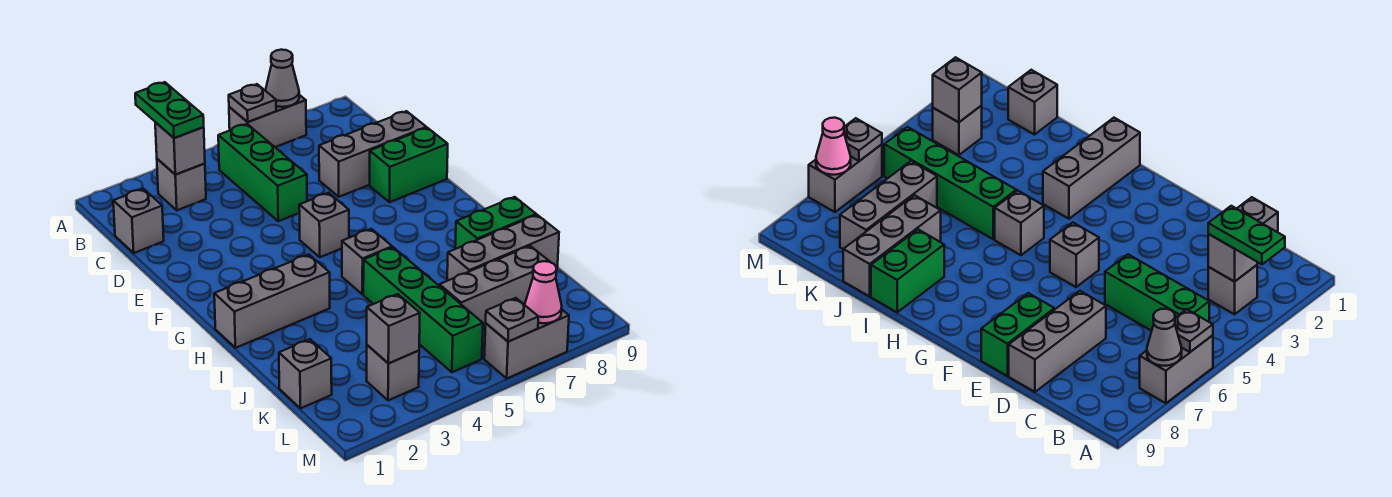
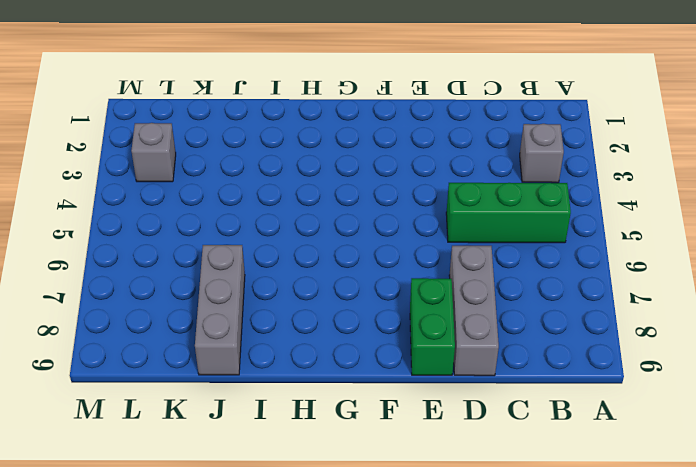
none -> grey brick A6:A7 level 1
none -> grey brick C1 level 1
none -> grey brick F5 level 1

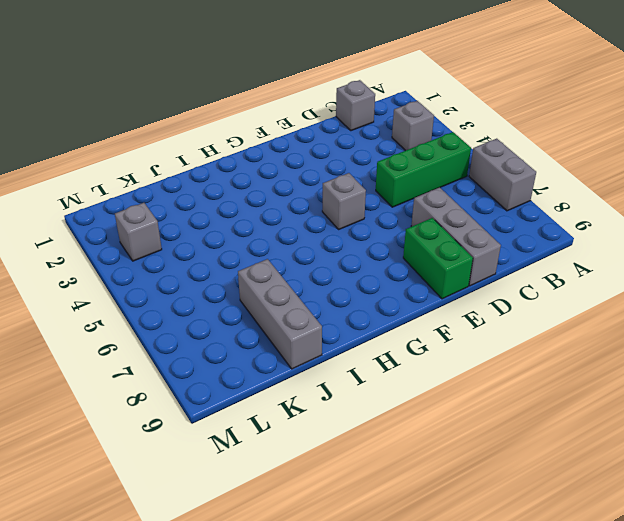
none -> grey brick H1:H3 level 1
none -> grey brick H5 level 1
none -> green brick I5:L5 level 1

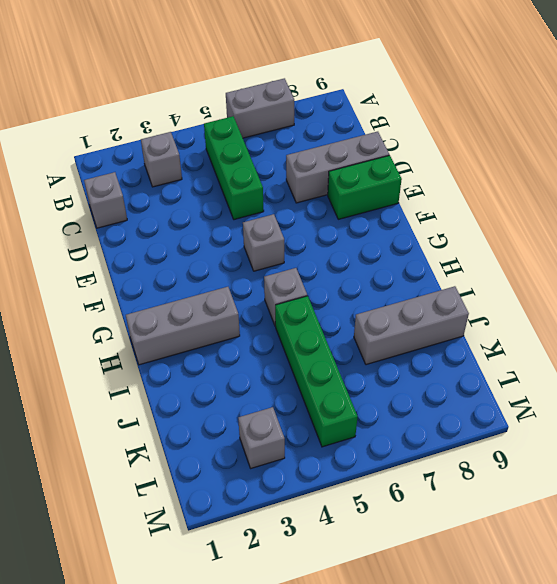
none -> green brick I8:I9 level 1
none -> grey brick K1 level 1
none -> grey brick K6:K8 level 1

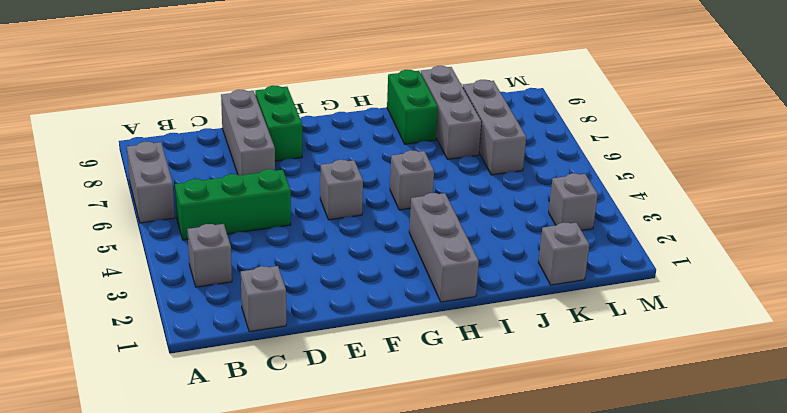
none -> green brick I5:L5 level 1
none -> grey brick M6:M7 level 1
none -> grey plate A6 level 2

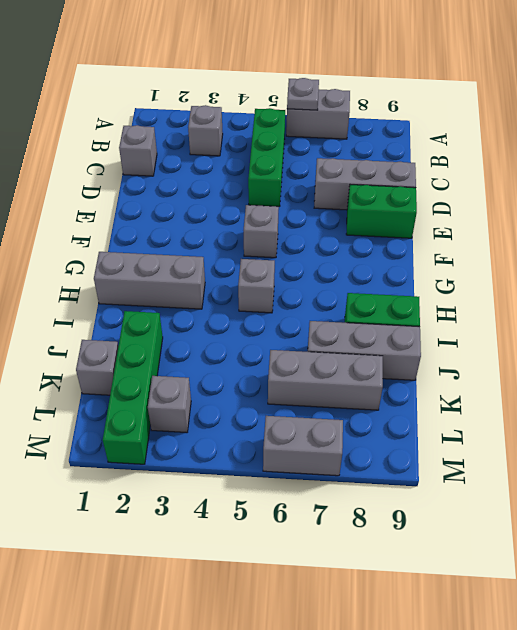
green brick J2:M2 level 1 -> green brick I5:L5 level 1
none -> grey cone A7 level 2
none -> grey brick B3 level 2
none -> grey brick L3 level 2

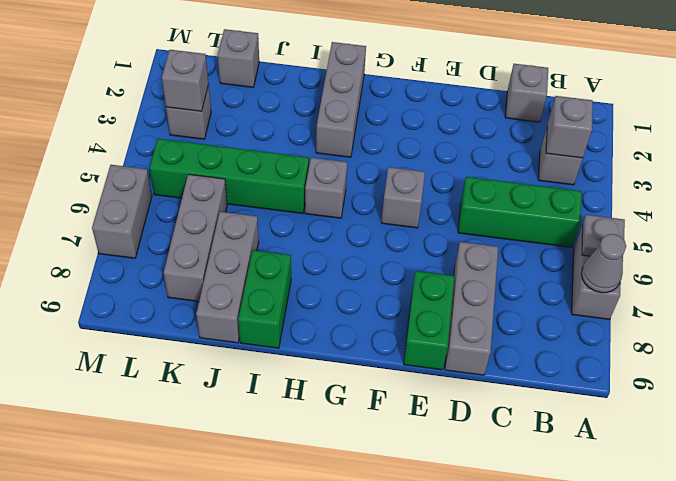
none -> grey plate M6 level 2
none -> pink cone M7 level 2
none -> green plate A3:B3 level 3

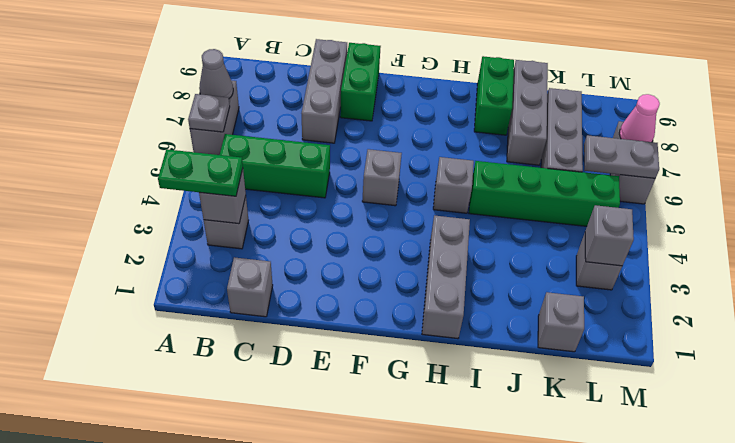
grey plate L6:M6 level 2 -> grey plate M6 level 2

